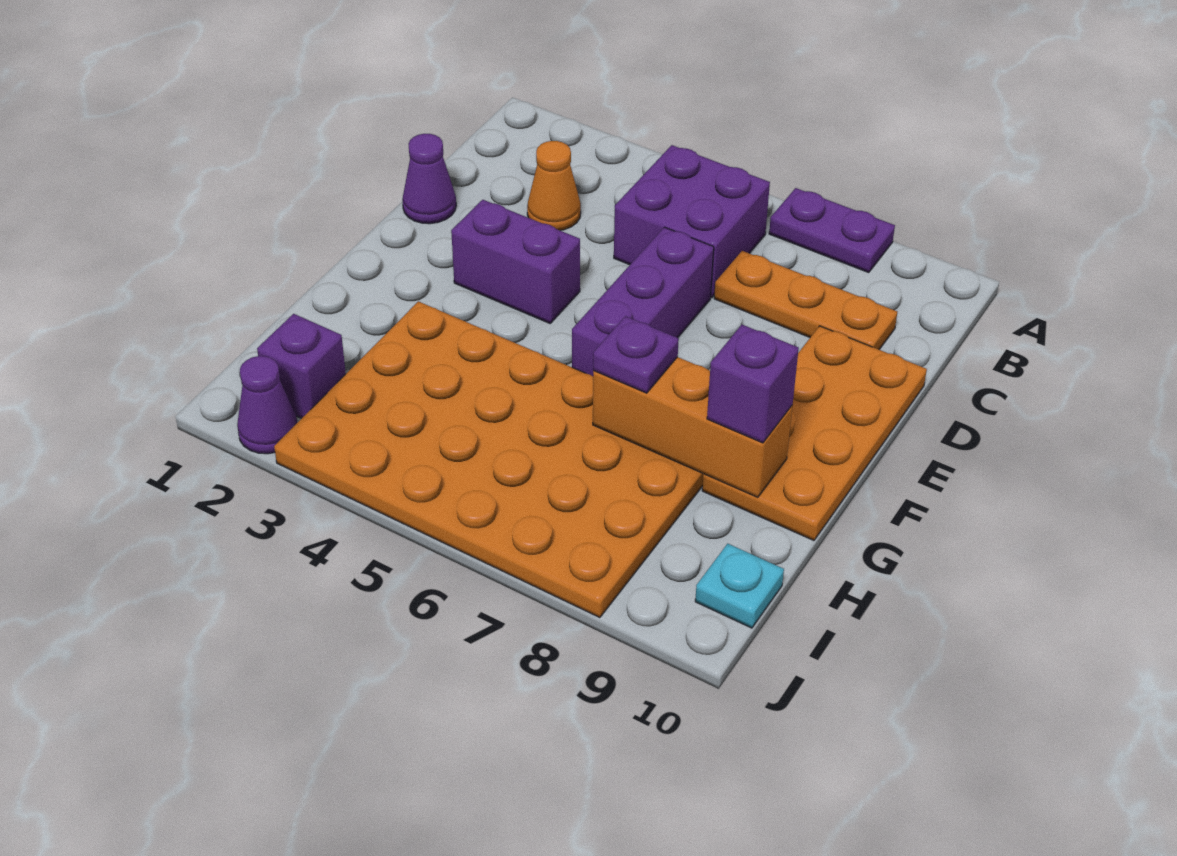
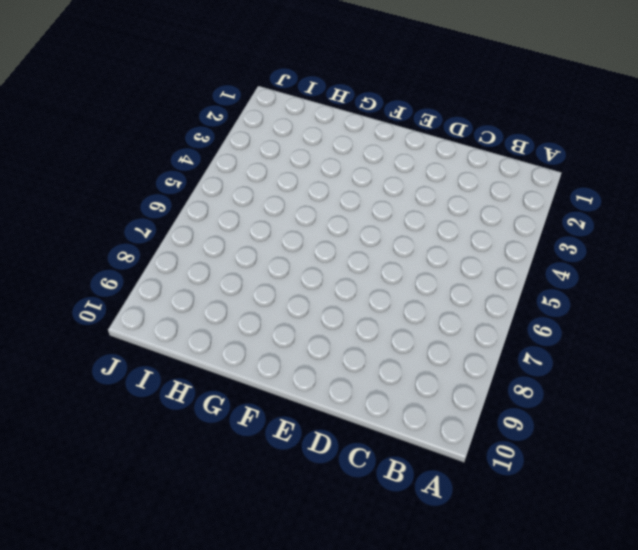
none -> purple plate A7:A8 level 1
none -> purple brick B5:C6 level 1
none -> orange cone C3 level 1

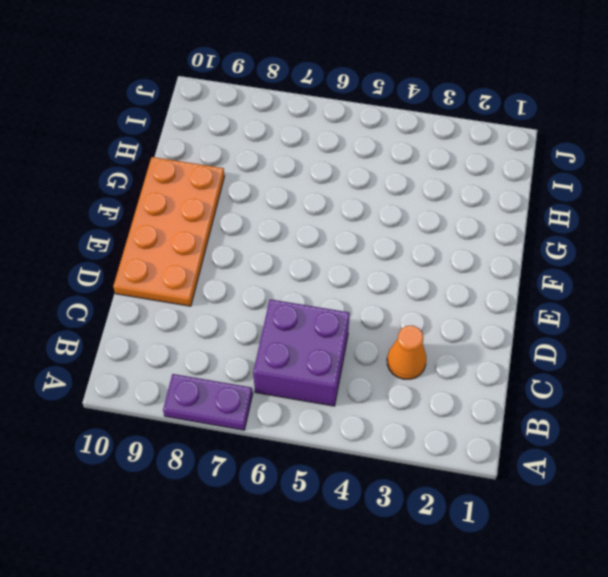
none -> orange plate C7:C9 level 1
none -> purple cone D1 level 1
none -> purple brick D6:F6 level 1

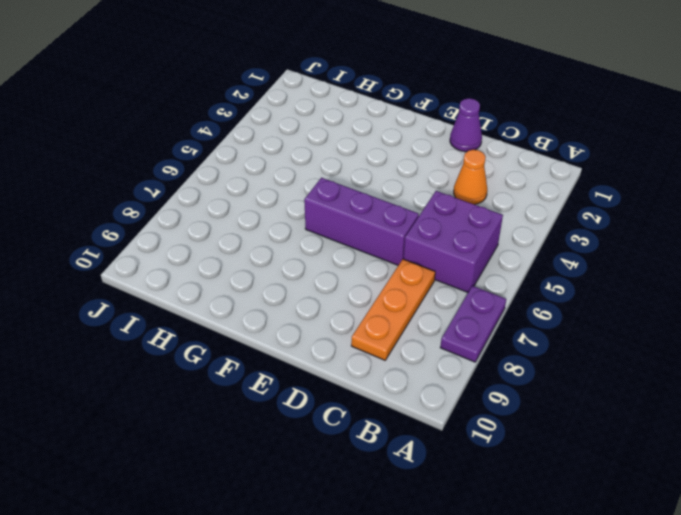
none -> orange plate D9:G10 level 1
none -> purple brick E3:E4 level 1
none -> orange plate G3:J8 level 1

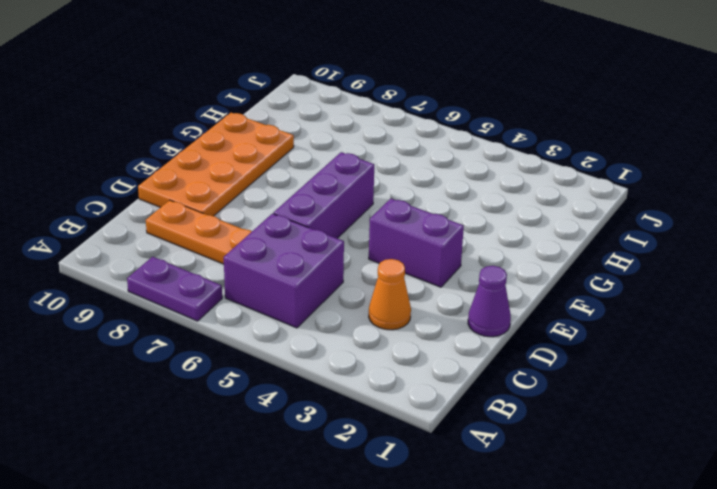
none -> orange plate G3:J8 level 1
none -> purple brick I2 level 1
none -> cyan plate I10 level 1

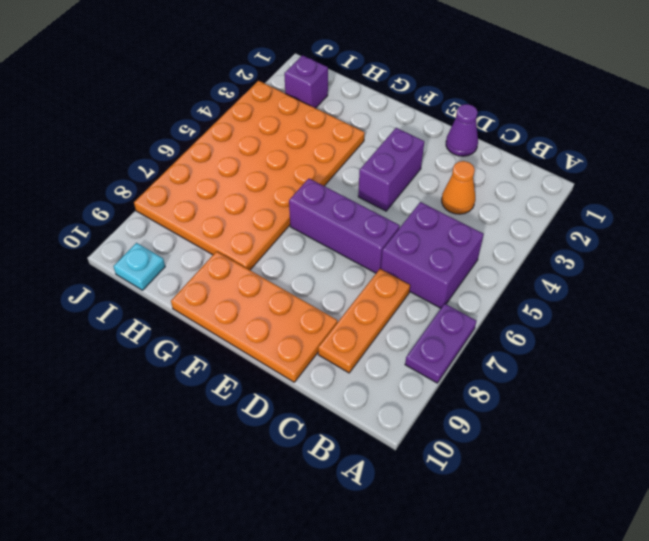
none -> purple cone J2 level 1
none -> orange brick G7:G9 level 2
none -> purple plate G7 level 3

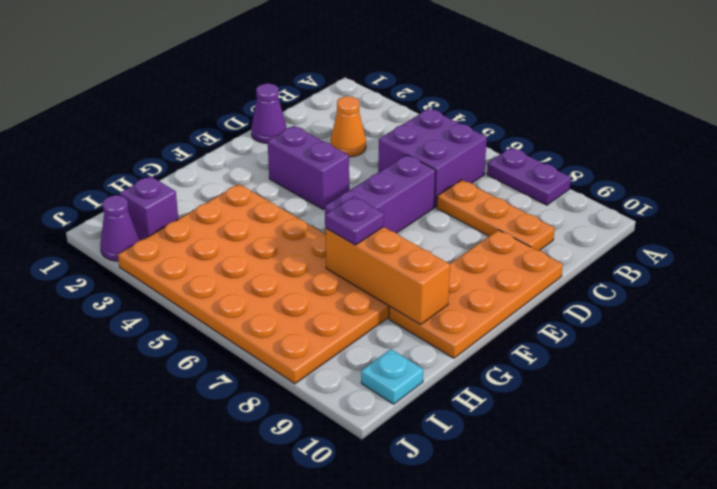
none -> purple brick G9 level 3

